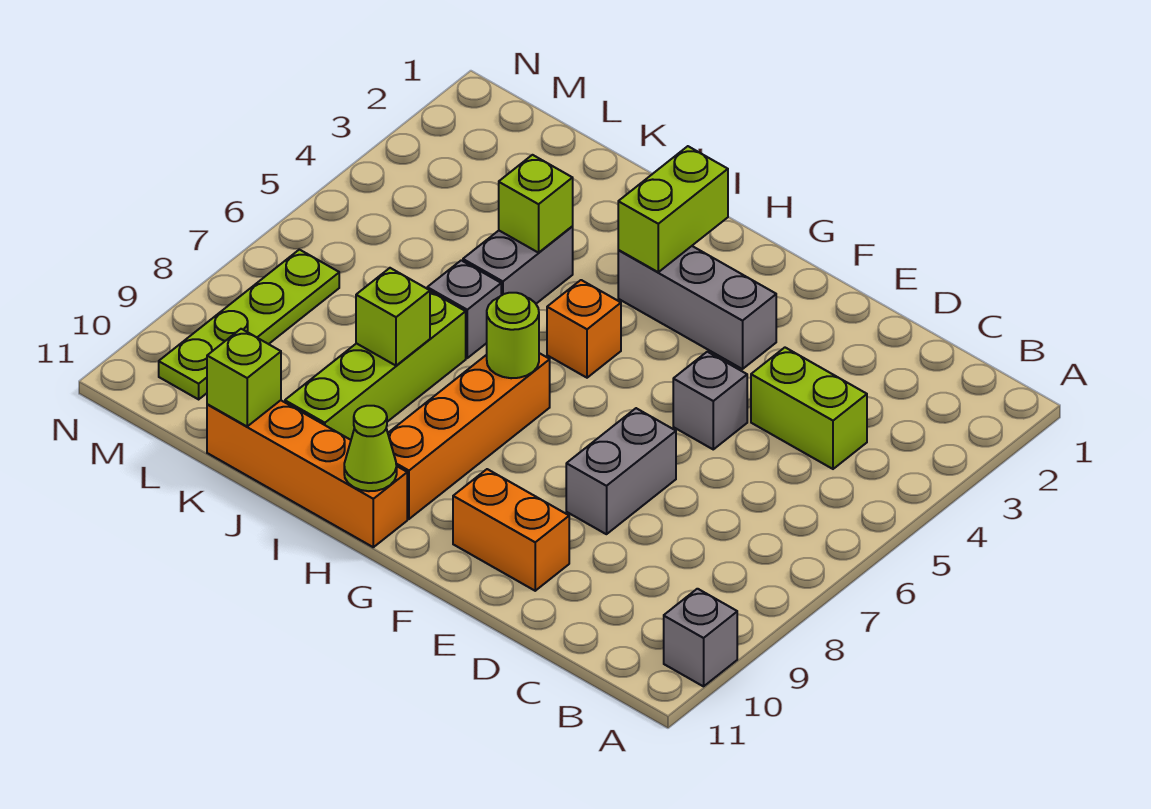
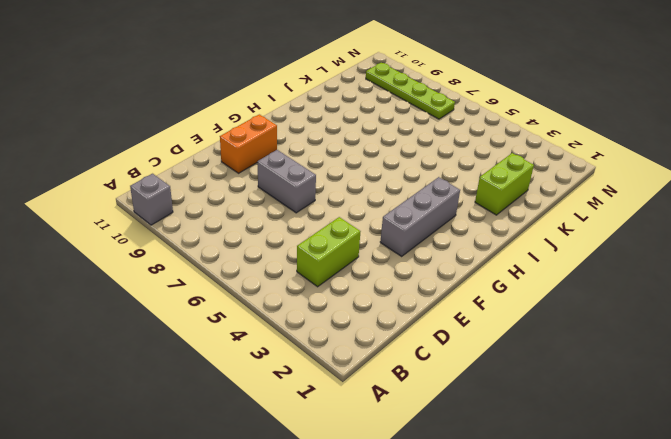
lime brick J2:K2 level 1 -> lime brick H2:H3 level 2
none -> grey brick E5 level 1
none -> orange brick H5 level 1
none -> orange brick H7:H10 level 1

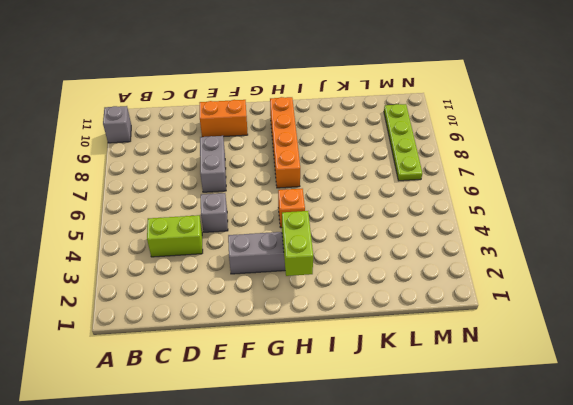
none -> orange brick H11:K11 level 1
none -> grey brick J4:J5 level 1
none -> grey brick J6 level 1

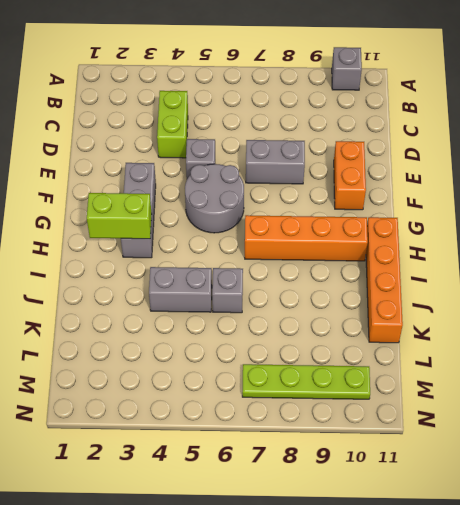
grey round brick F5:G6 level 1 -> none
none -> orange brick H5 level 1
none -> lime brick J7:J10 level 1
none -> lime round brick H7 level 2

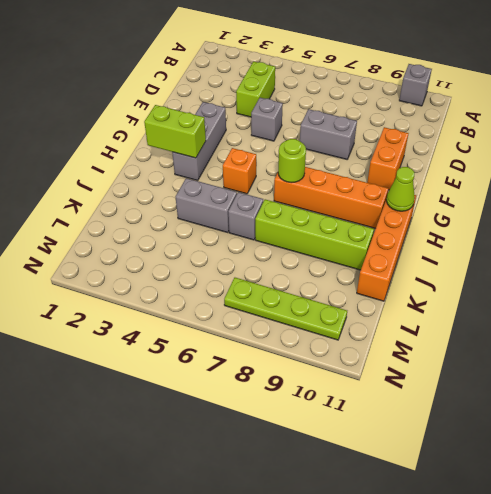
none -> lime brick J4 level 2
none -> lime brick J8 level 2
none -> lime brick K11 level 2

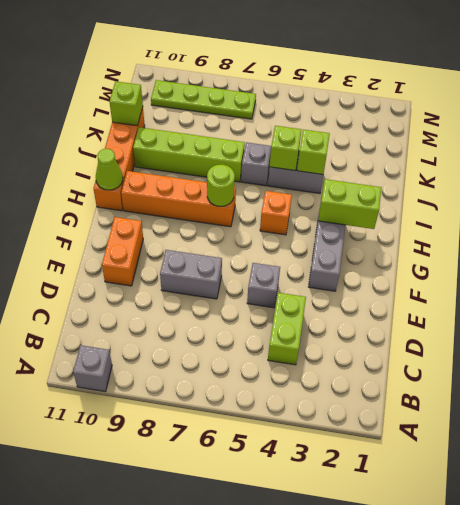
lime brick J5 level 2 -> lime brick J8 level 2

